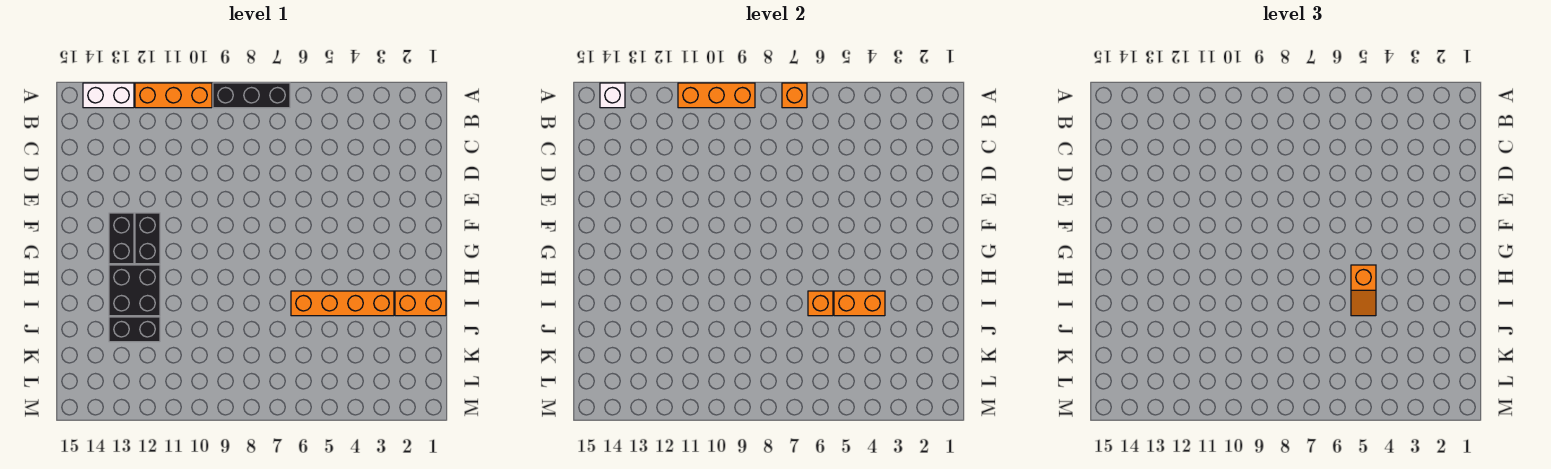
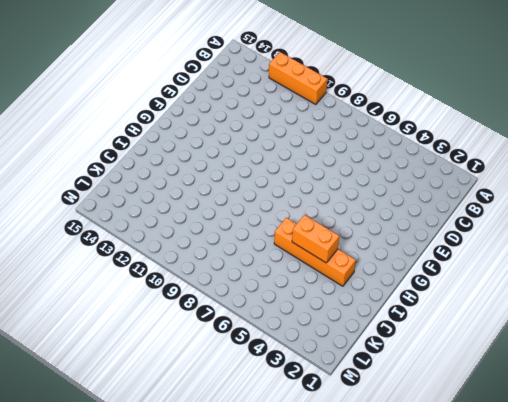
none -> black brick A7:A9 level 1
none -> white brick A13:A14 level 1
none -> black brick F12:G12 level 1

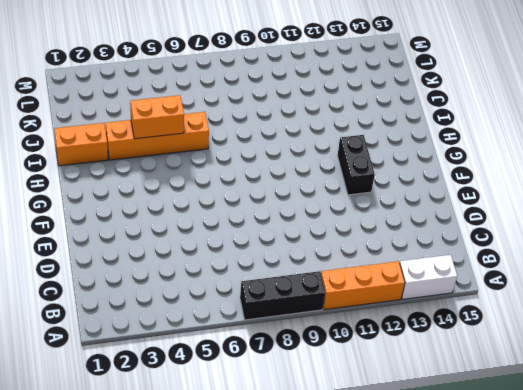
none -> black brick F13:G13 level 1
none -> black brick H12:I13 level 1
none -> black brick J12:J13 level 1

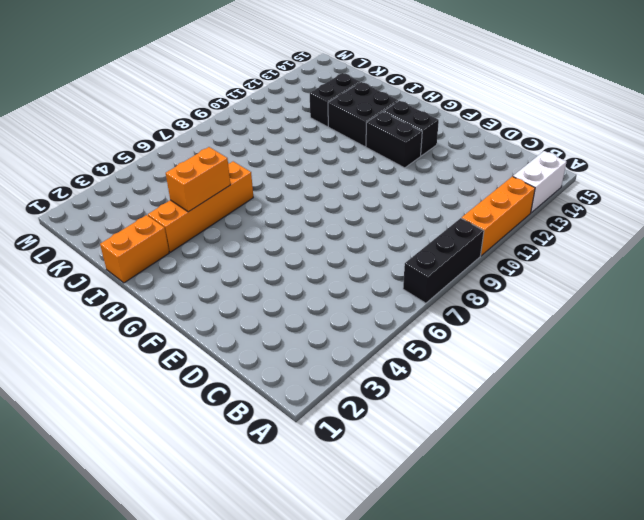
none -> orange brick A7 level 2
none -> orange brick A9:A11 level 2
none -> white brick A14 level 2

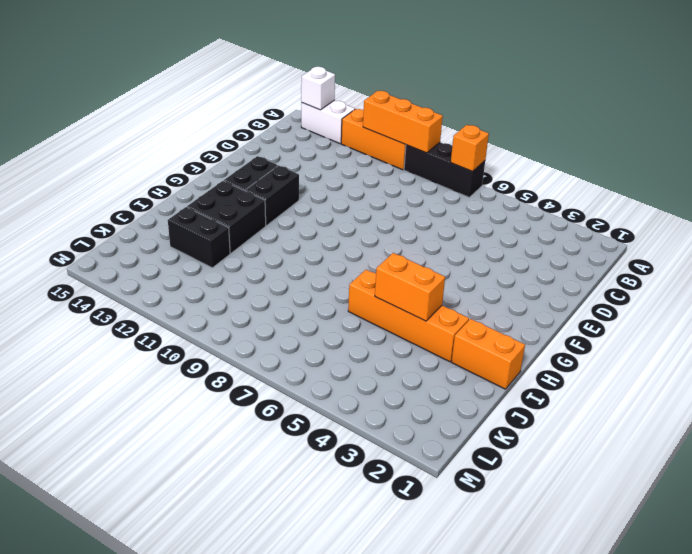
none -> orange brick I6 level 2
none -> orange slope H5:I5 level 3 top H

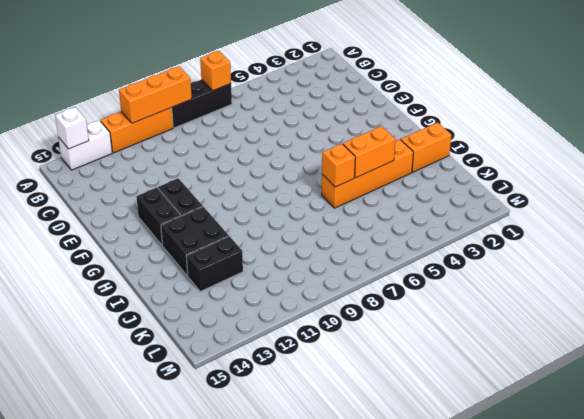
none -> orange slope H5:I5 level 3 top H

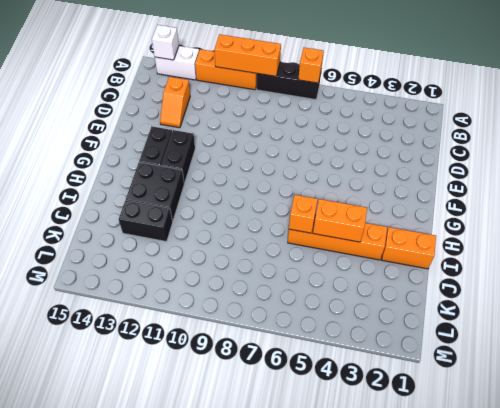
orange slope C13:D13 level 1 top C -> orange slope H5:I5 level 3 top H

